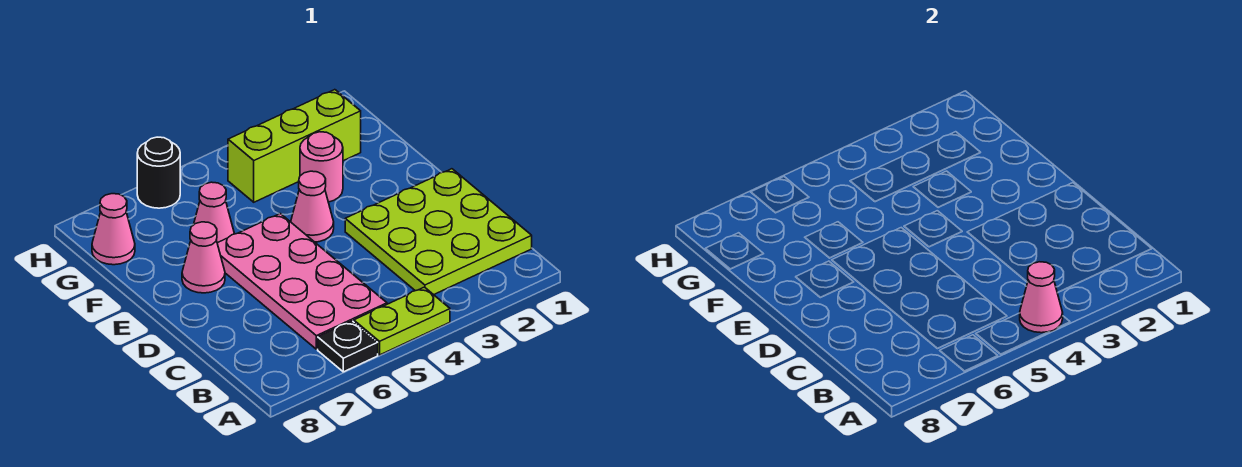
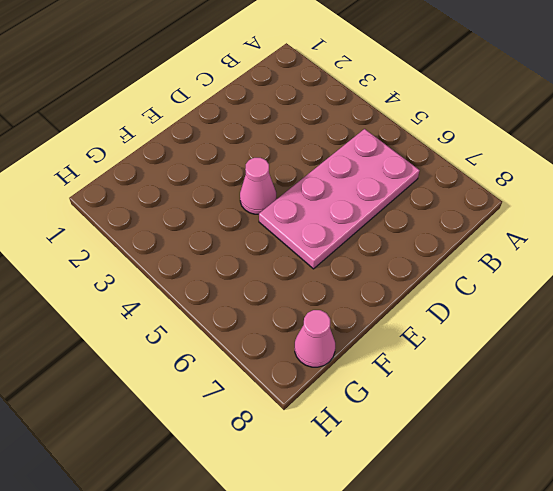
none -> lime plate A4:A5 level 1
none -> black plate A6 level 1
none -> lime plate B1:D3 level 1

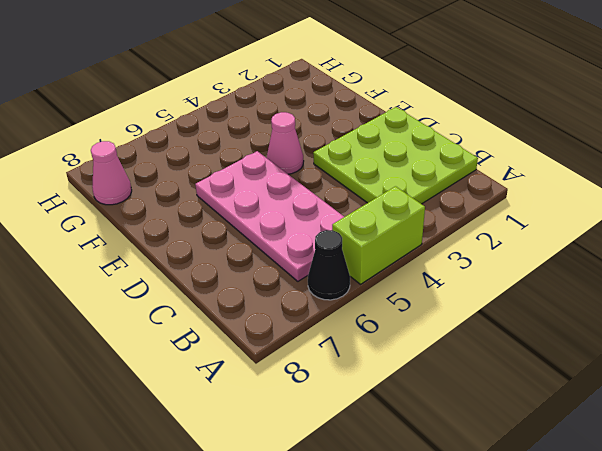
lime brick A4:A5 level 1 -> lime plate A4:A5 level 1
black cone A6 level 1 -> black plate A6 level 1
none -> pink cone E7 level 1
none -> pink round brick F3 level 1
none -> pink cone F6 level 1

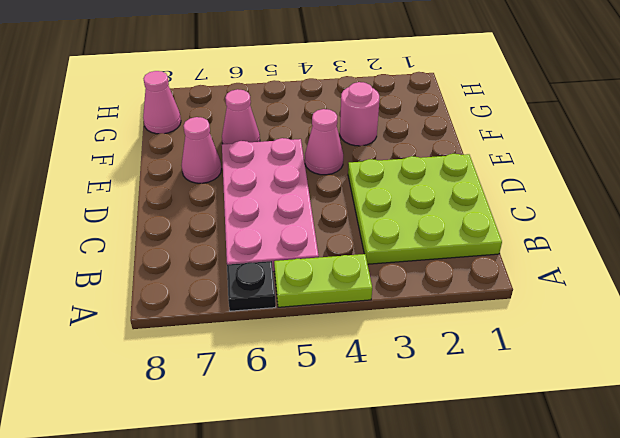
none -> lime brick G2:G4 level 1
none -> black round brick H6 level 1
none -> pink cone A4 level 2

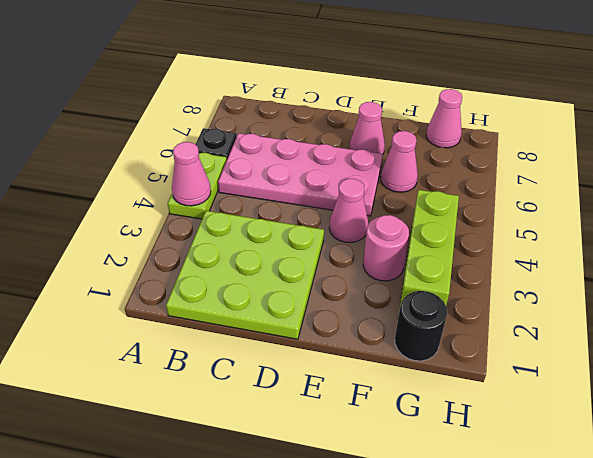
black round brick G1 level 1 -> black round brick H6 level 1

